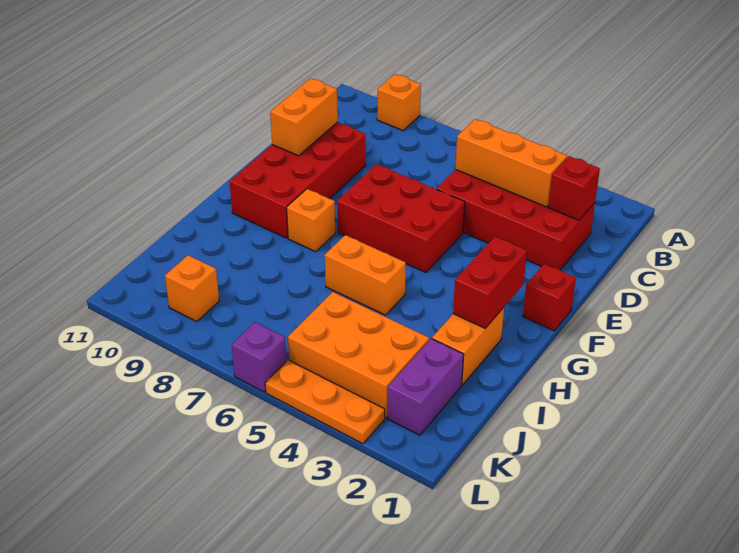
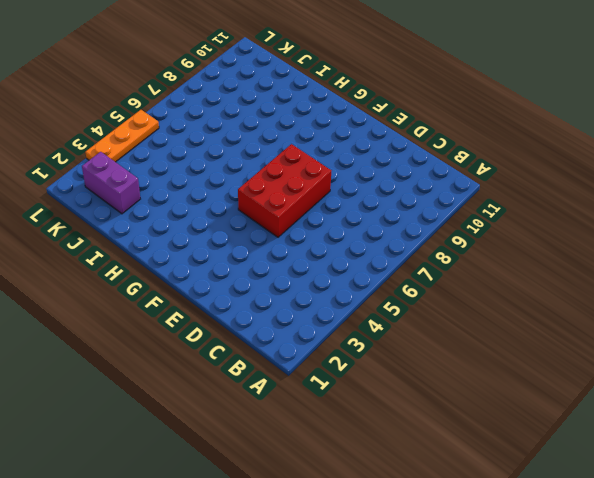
none -> orange brick A9 level 1
none -> red brick C2:D5 level 1
none -> red brick D9:G10 level 1

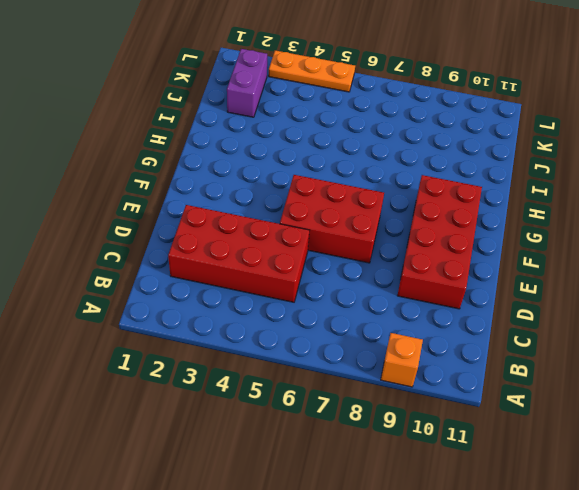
none -> red brick F1 level 1
none -> orange brick G8 level 1
none -> orange brick H2:I2 level 1

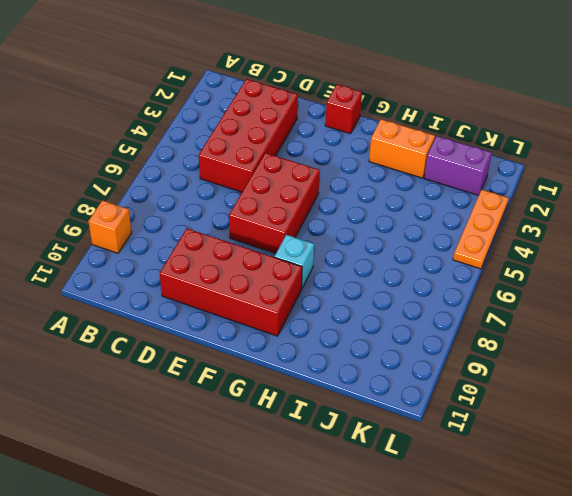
cyan brick G8 level 1 -> orange brick G8 level 1
none -> orange brick H5:H6 level 1
none -> orange brick J3:K5 level 1
none -> orange brick K9 level 1

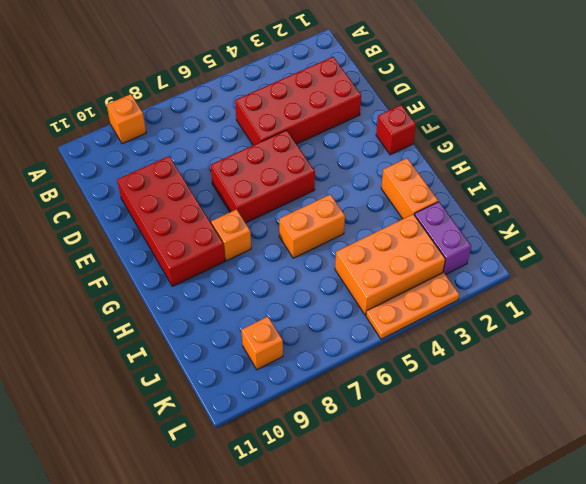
none -> purple brick L6 level 1
none -> red brick C2 level 2
none -> orange brick C3:C5 level 2

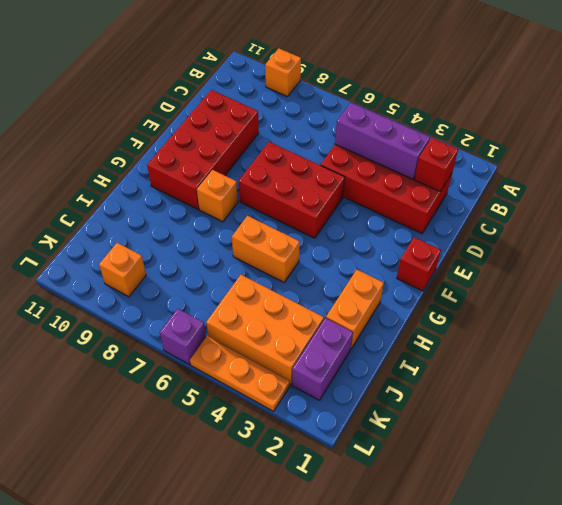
purple brick C3:C5 level 2 -> orange brick C3:C5 level 2
none -> orange brick D10:E10 level 2
none -> red brick G2:H2 level 2

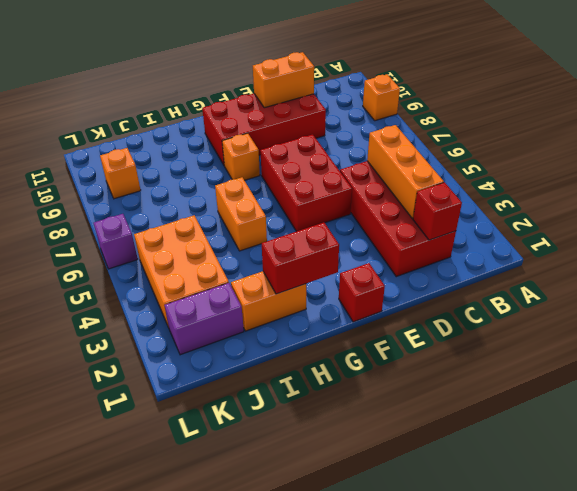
none -> orange plate L3:L5 level 1

